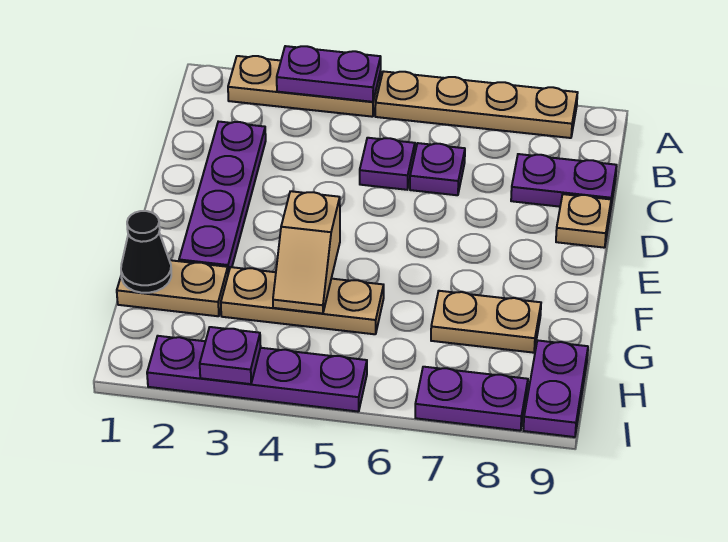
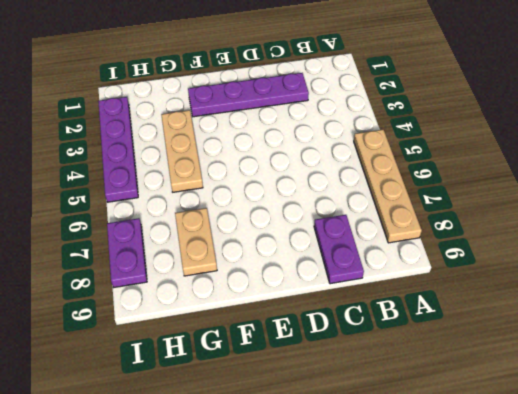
none -> tan plate A2:A4 level 1
none -> purple plate C5 level 1
none -> purple plate C6 level 1

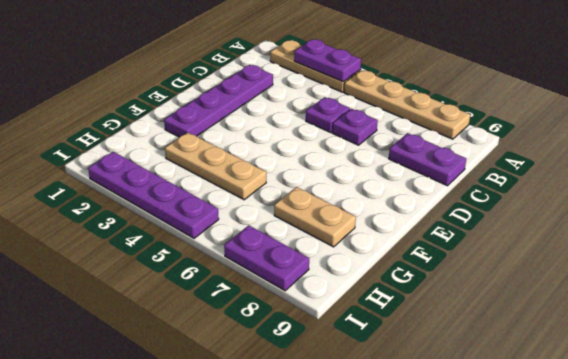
none -> tan plate D9 level 1
none -> tan plate G1:G2 level 1
none -> purple plate H9:I9 level 1

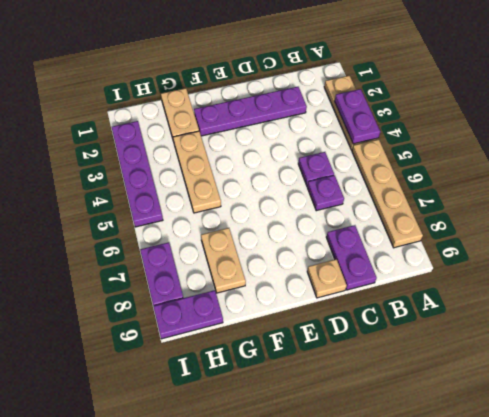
none -> tan slope F4:G4 level 2 top F
none -> black cone G1 level 2
none -> purple plate I3 level 2

